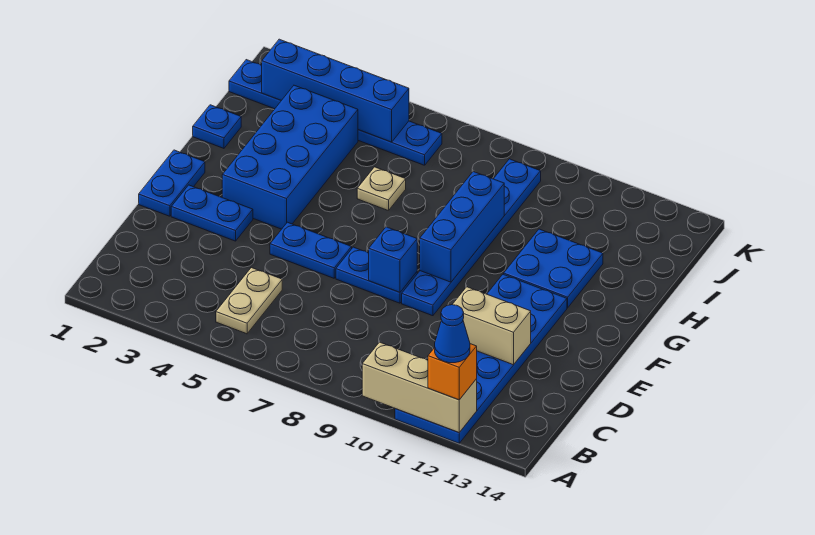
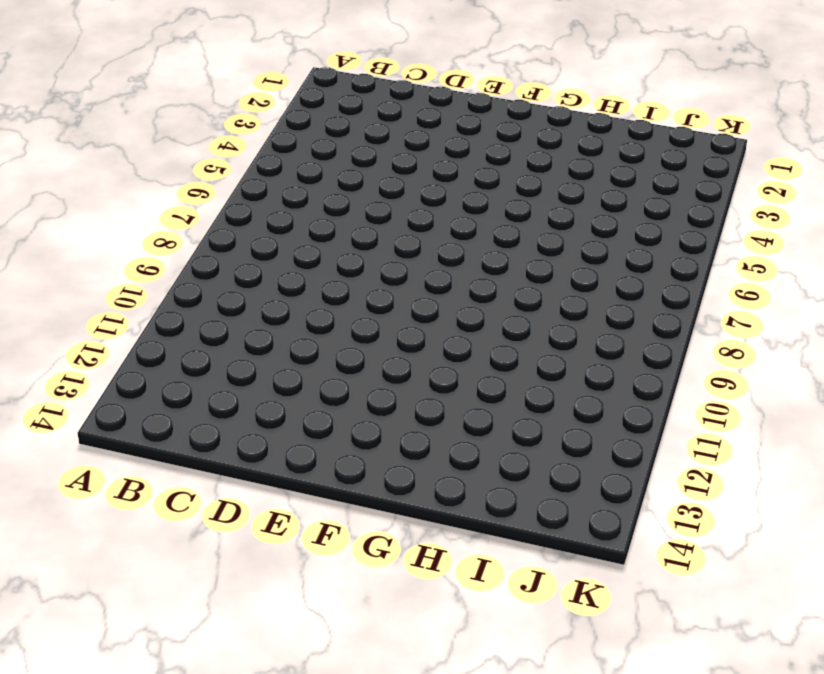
none -> blue plate A11:F12 level 1
none -> tan plate B5:C5 level 1
none -> blue plate E1:F1 level 1

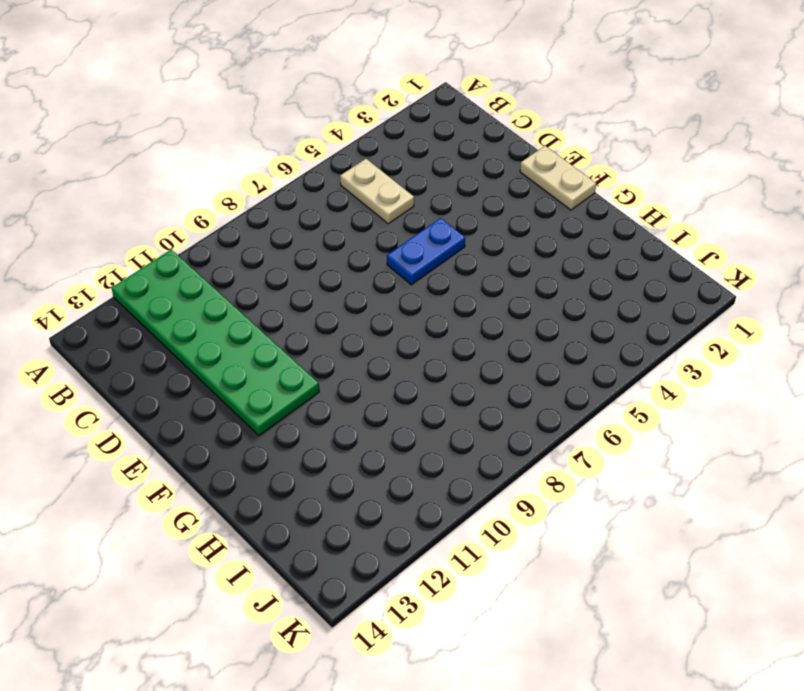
green plate A11:F12 level 1 -> blue plate A11:F12 level 1
tan plate E1:F1 level 1 -> blue plate E1:F1 level 1
none -> blue plate E2:E3 level 1
none -> blue plate E7:E8 level 1
none -> blue plate E9:J9 level 1

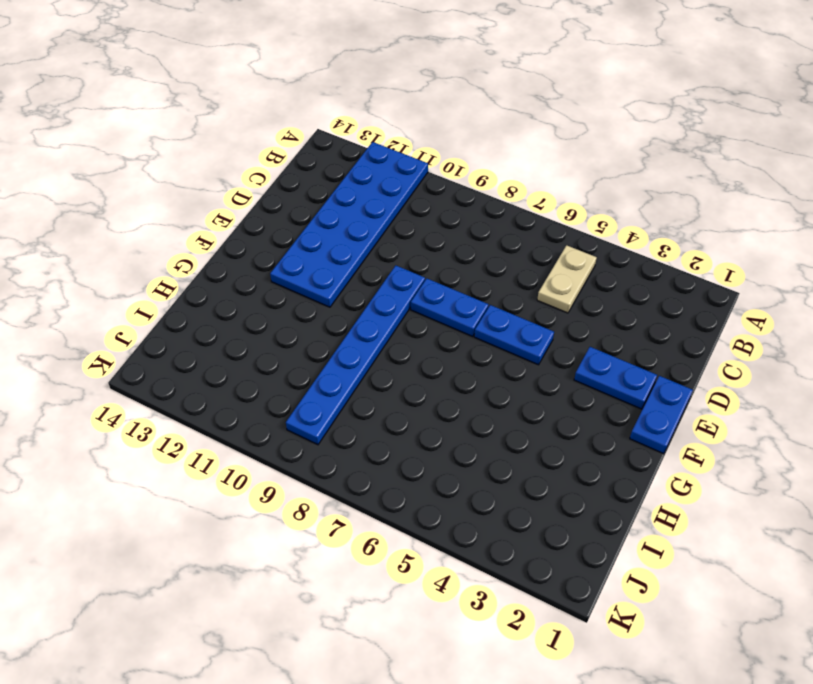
none -> blue brick F3:I4 level 1
none -> blue plate G11:H12 level 1
none -> blue plate H1 level 1

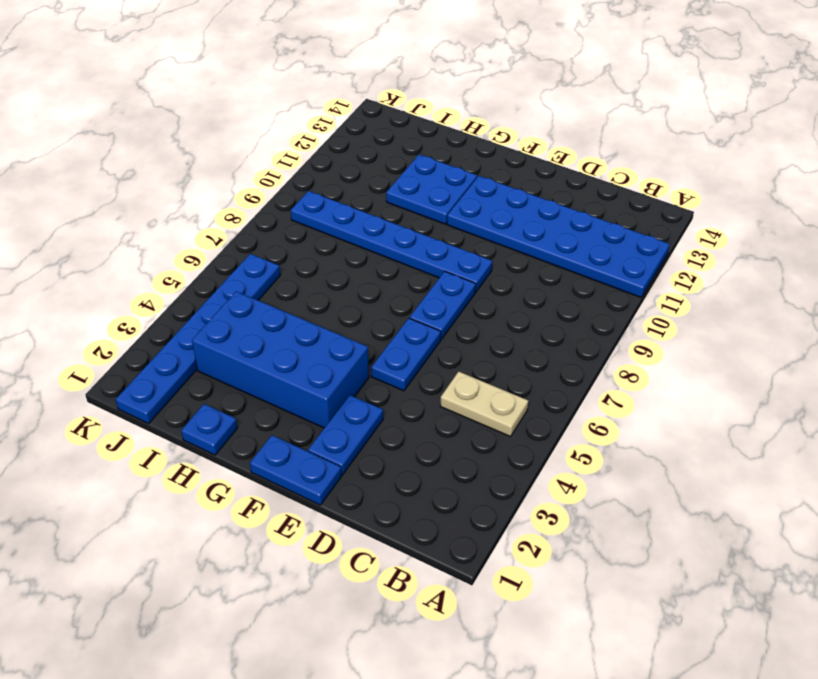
none -> tan plate H6 level 1
none -> tan brick A10:A12 level 2
none -> tan brick D11:D12 level 2

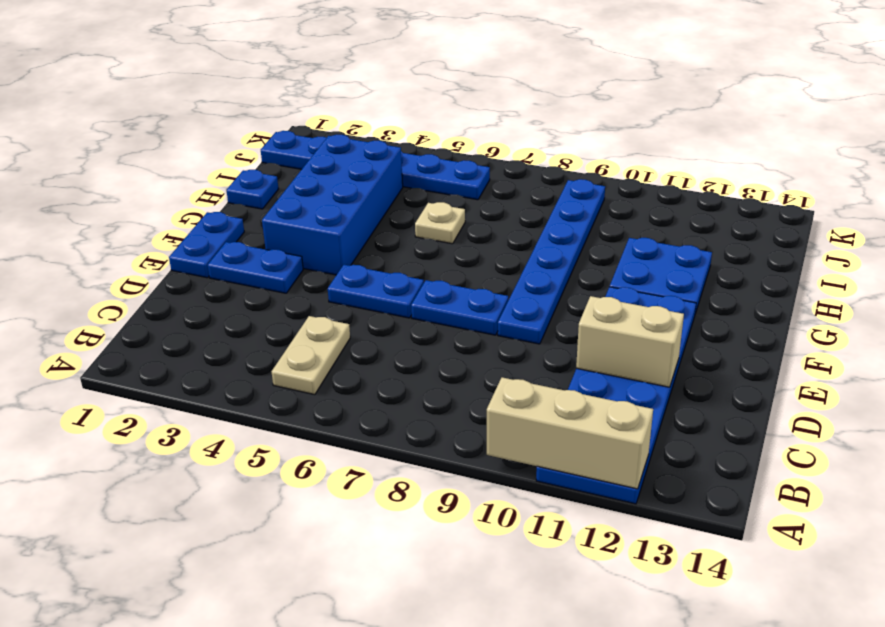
none -> blue brick E8 level 2
none -> blue brick F9:H9 level 2
none -> blue brick J2:J5 level 2

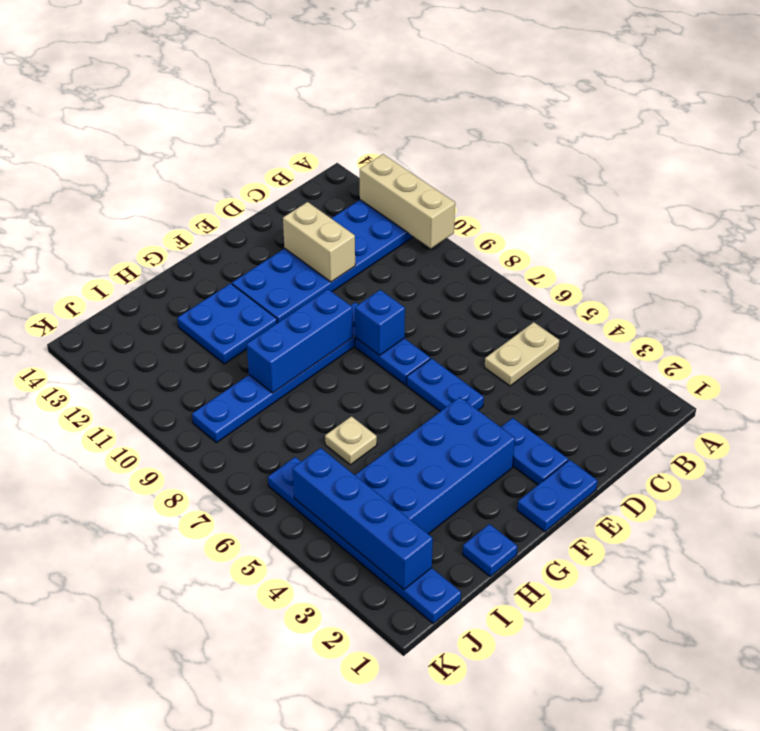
none -> orange brick A12 level 3
none -> blue cone A12 level 4

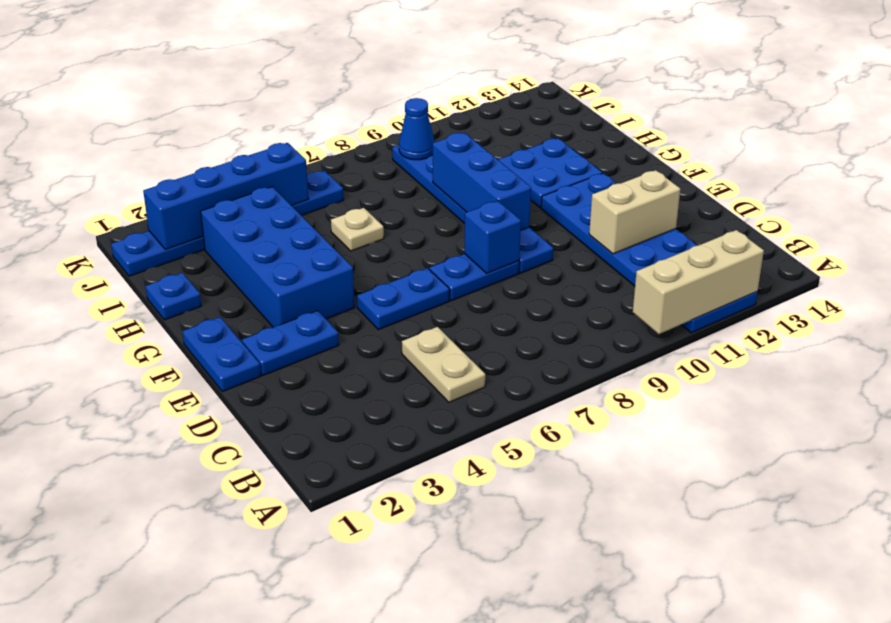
blue cone J9 level 2 -> blue cone A12 level 4
none -> orange brick A12 level 3

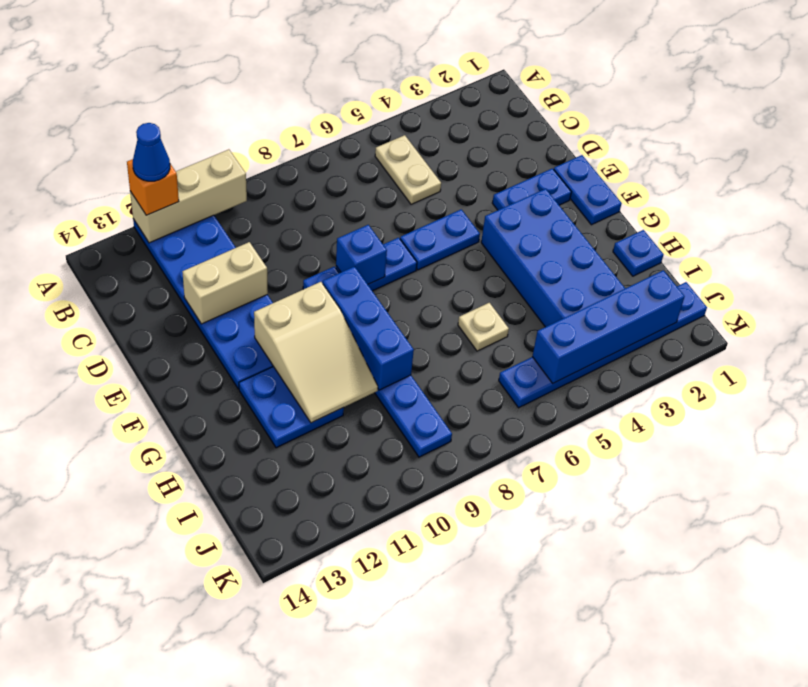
tan slope F10:H11 level 2 top F -> none

